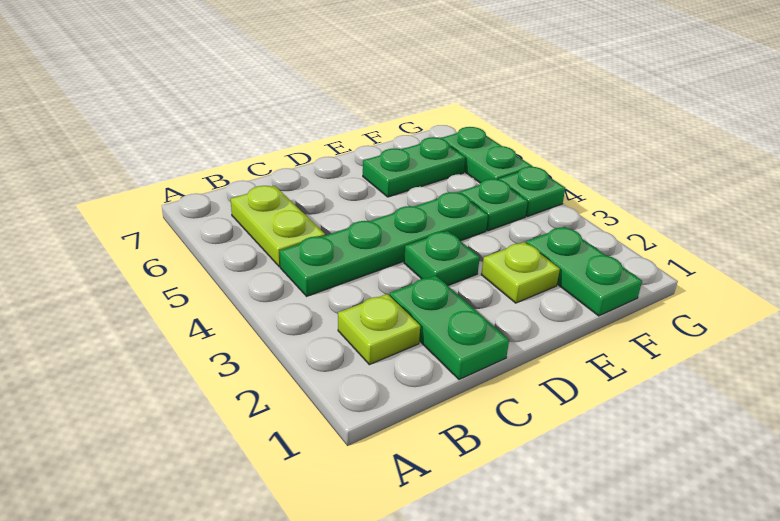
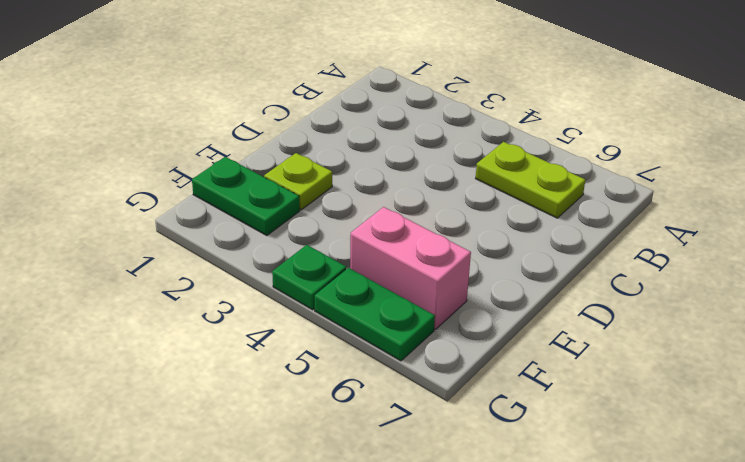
pink brick F5:F6 level 1 -> green plate E6:F6 level 1
none -> lime plate B2 level 1
none -> green plate B4:E4 level 1

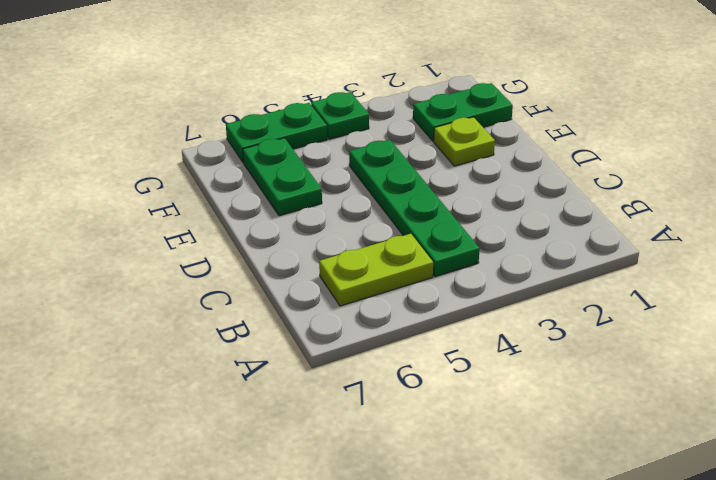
none -> lime plate B2 level 1
none -> green plate C1:C2 level 1

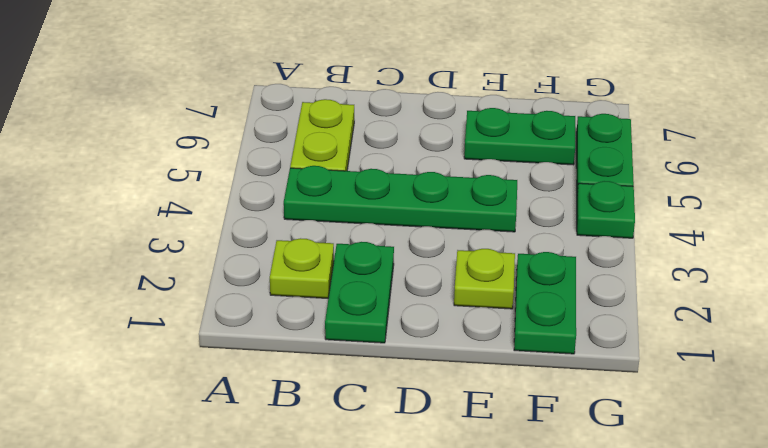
none -> green plate D3 level 1
none -> green plate F4 level 1

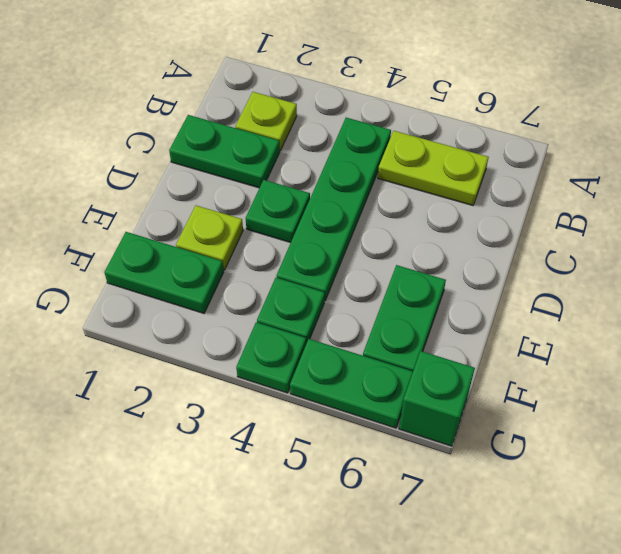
green brick G7 level 1 -> none

